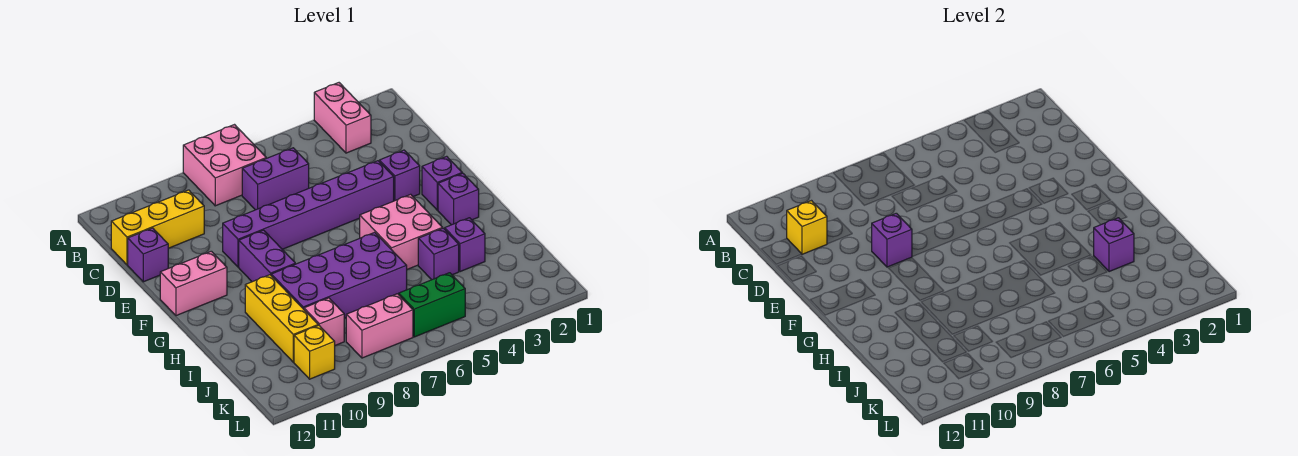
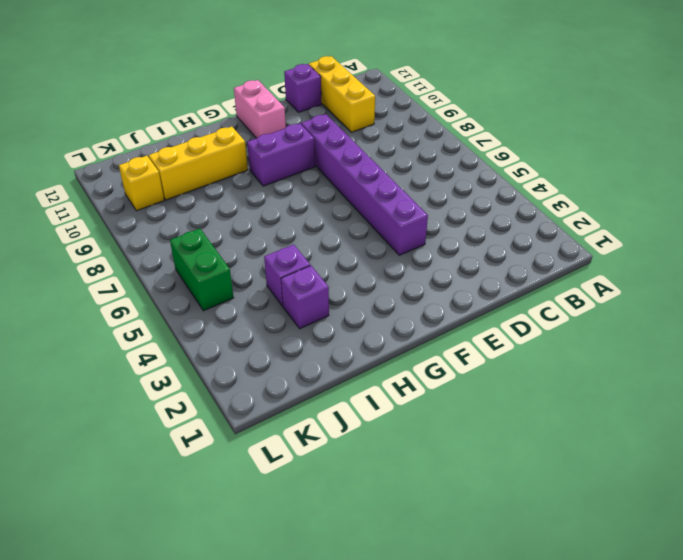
none -> pink brick A3:B3 level 1
none -> pink brick A7:B8 level 1
none -> purple brick C6:C7 level 1

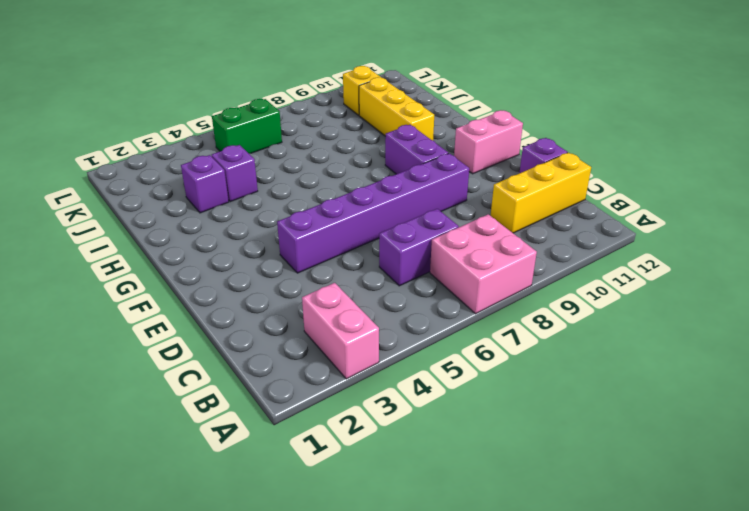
none -> purple brick E3 level 1
none -> purple brick F2 level 1
none -> purple brick G2 level 1

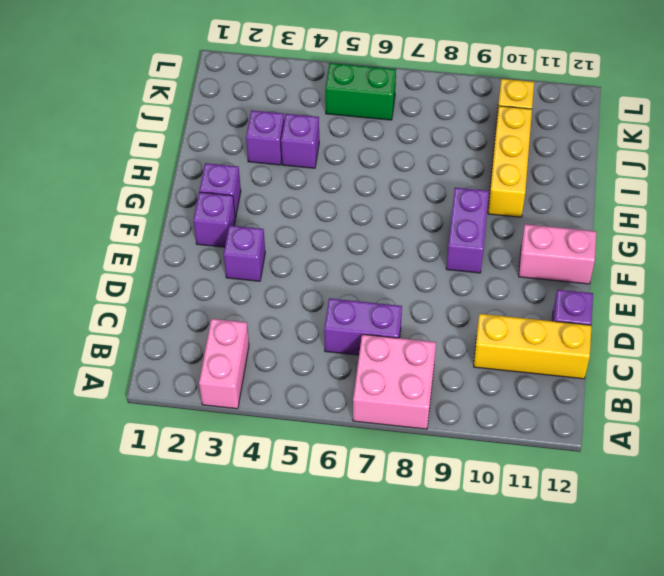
none -> purple brick E4:E9 level 1
none -> pink brick G4:H5 level 1
none -> purple brick H6:I9 level 1

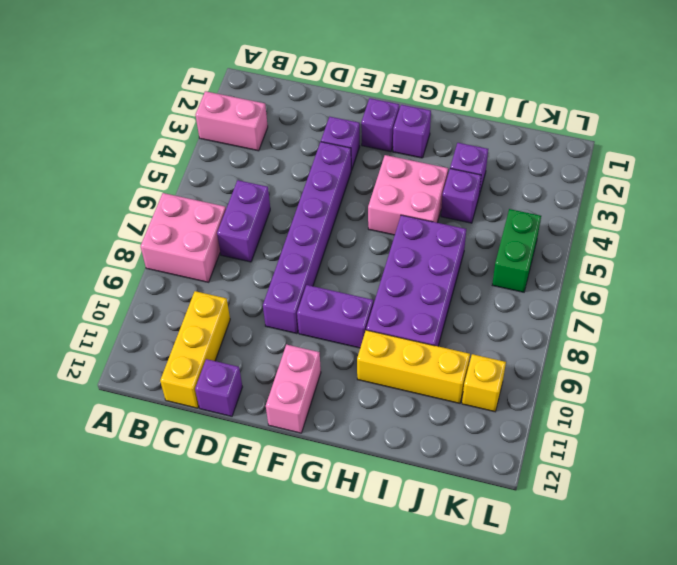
none -> pink brick J9 level 1
none -> pink brick K7:K8 level 1
none -> yellow brick C11 level 2

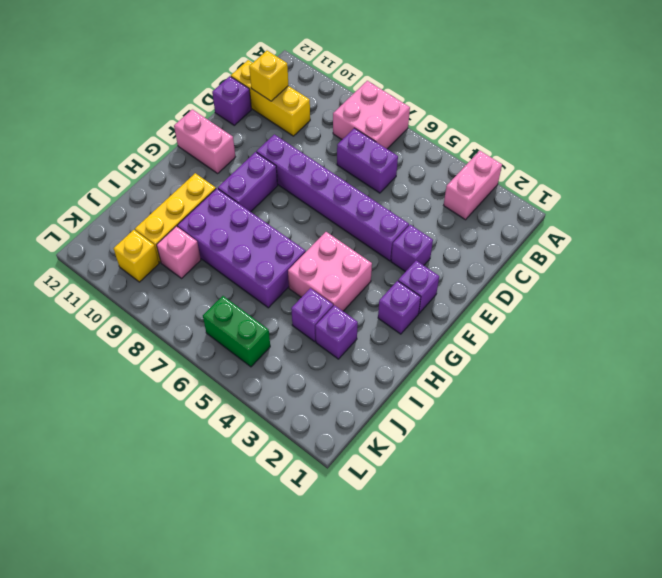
none -> pink brick K7:K8 level 1
none -> purple brick E9 level 2
none -> purple brick I3 level 2

